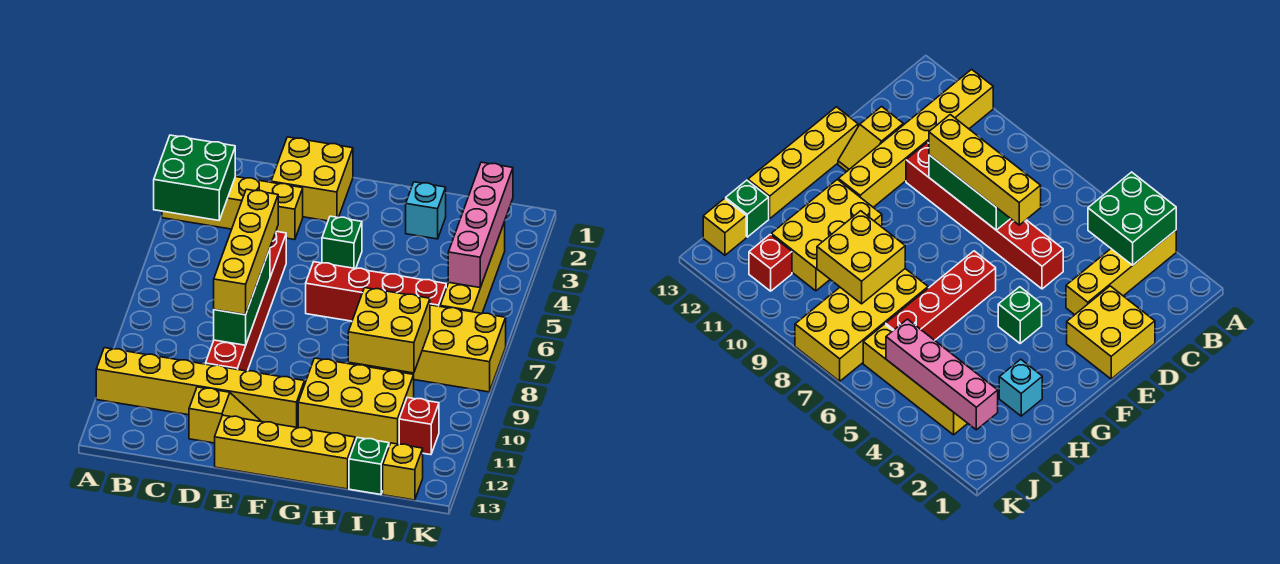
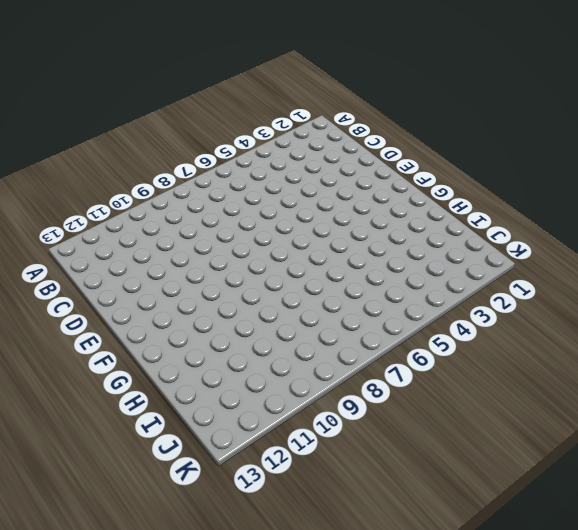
none -> yellow brick A3:D3 level 1
none -> yellow brick A11:F11 level 1
none -> yellow brick D1:E2 level 1

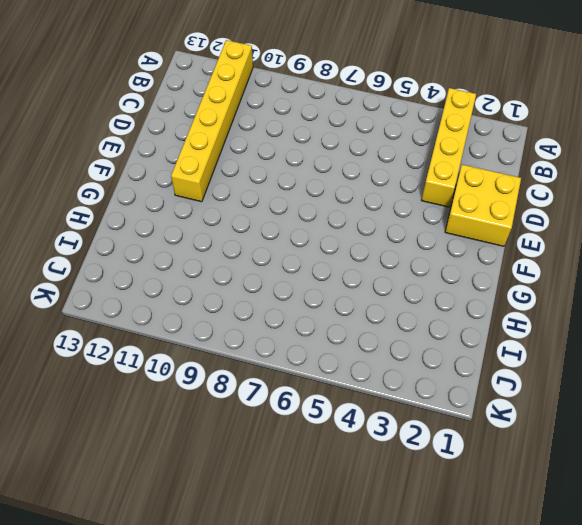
none -> red brick D5:D10 level 1
none -> yellow slope D12:E12 level 1 top D
none -> yellow brick E13:H13 level 1

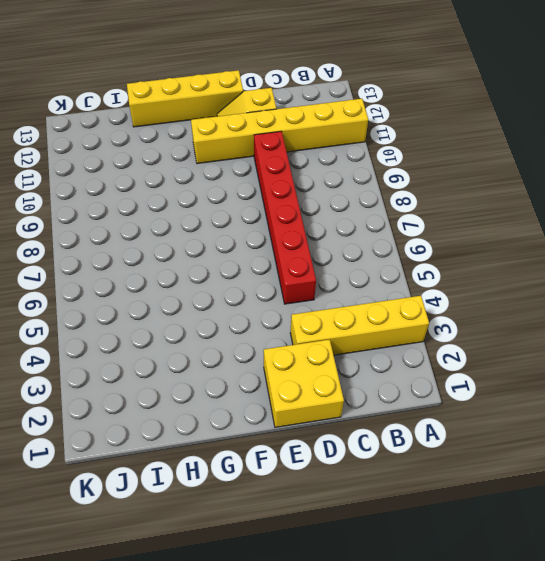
none -> green brick F4 level 1
none -> red brick F6:I6 level 1
none -> yellow brick G10:I11 level 1

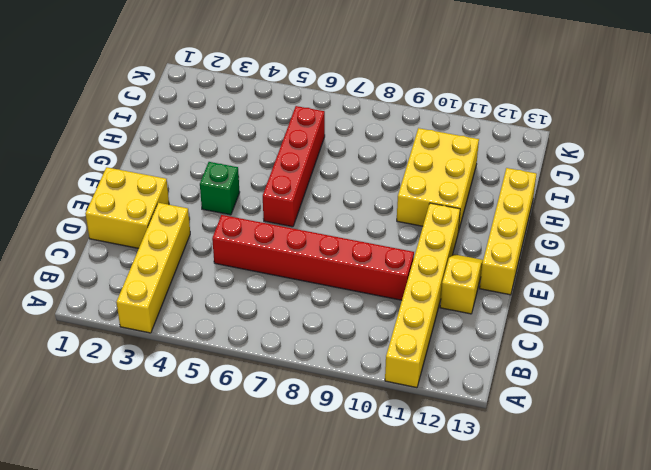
none -> cyan brick H2 level 1
none -> yellow brick H7:K8 level 1
none -> green brick I13 level 1

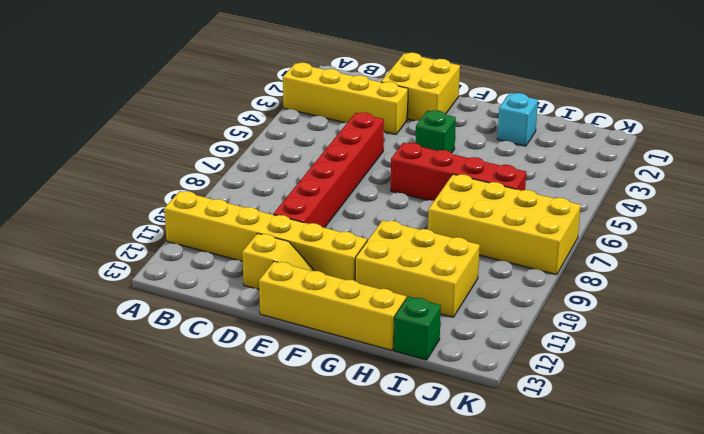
none -> yellow brick J3:J6 level 1
none -> red brick J11 level 1
none -> yellow brick J13 level 1

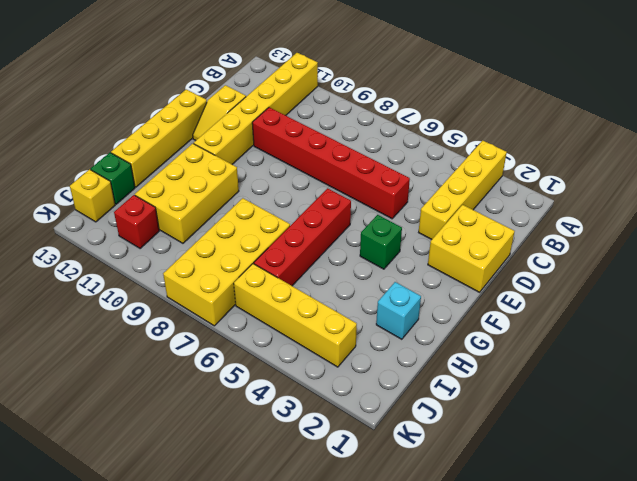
none -> green brick A3:B4 level 2
none -> green brick D7:D9 level 2
none -> yellow brick H8:I9 level 2

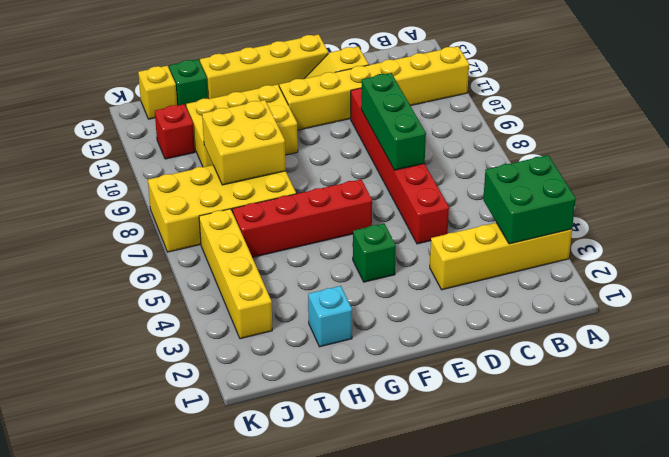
none -> yellow brick D1:E2 level 1
none -> pink brick J2:J5 level 2
none -> yellow brick D6:D9 level 3

